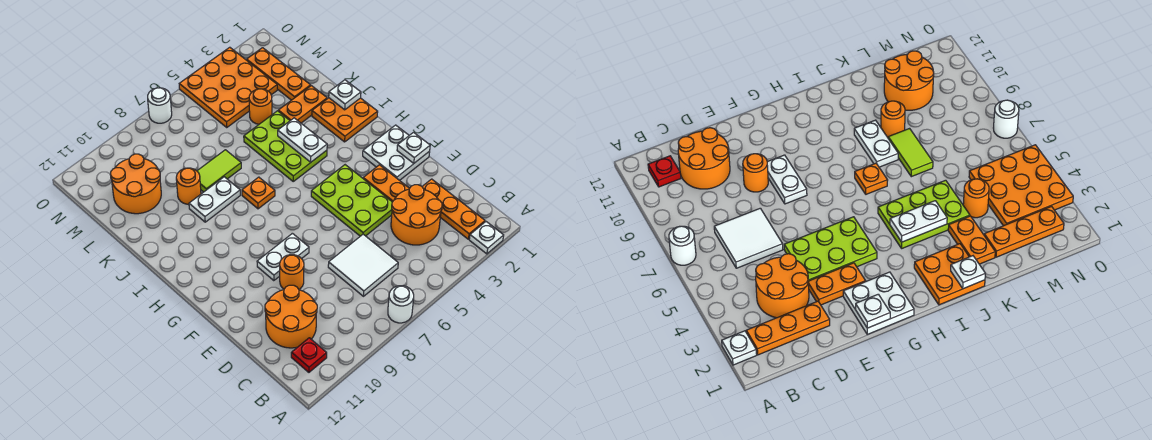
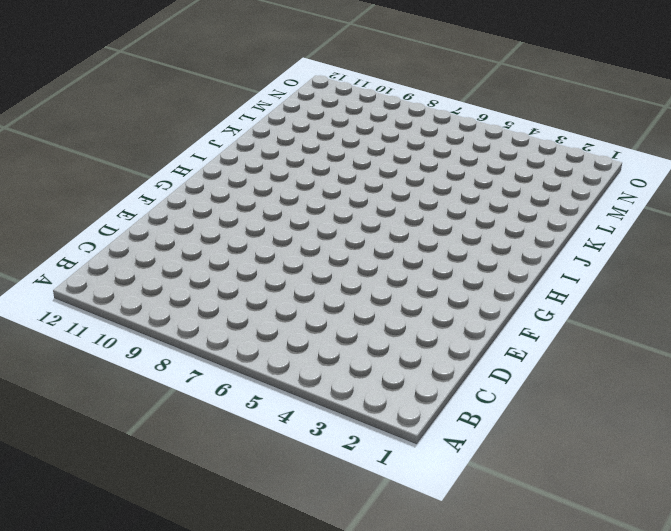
none -> white plate A2 level 1
none -> white round brick A7 level 1
none -> orange plate B2:D2 level 1

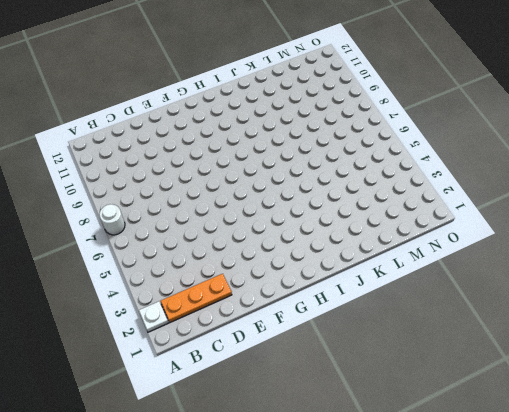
none -> red plate B11 level 1
none -> orange round brick C3:D4 level 1
none -> white tile C6:D7 level 1

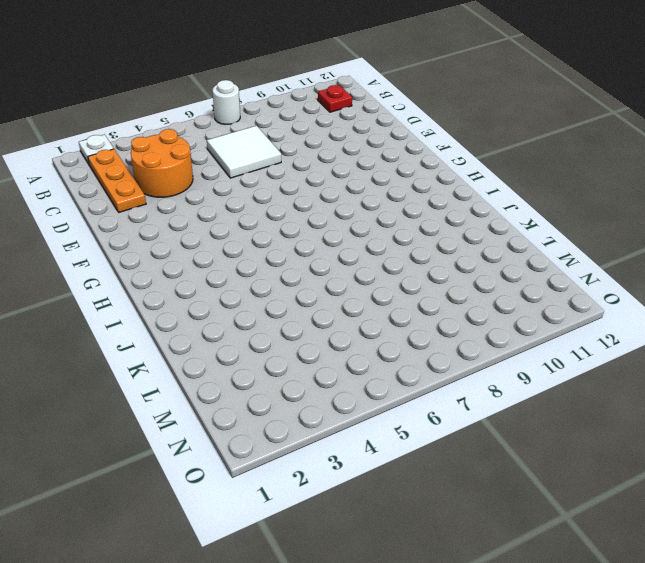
none -> orange round brick C10:D11 level 1
none -> orange plate E3:F3 level 1
none -> lime plate E4:G5 level 1

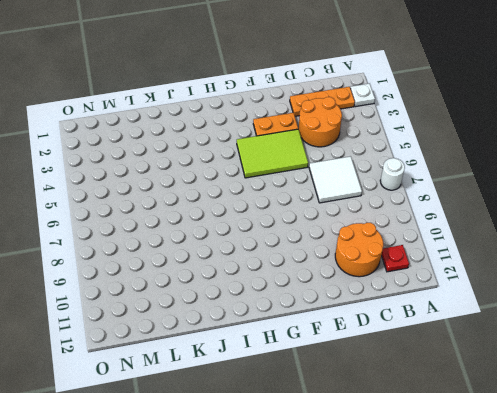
lime tile E4:G5 level 1 -> lime plate E4:G5 level 1
none -> orange round brick E9 level 1
none -> white plate F1:G2 level 1
none -> white plate F8:F9 level 1

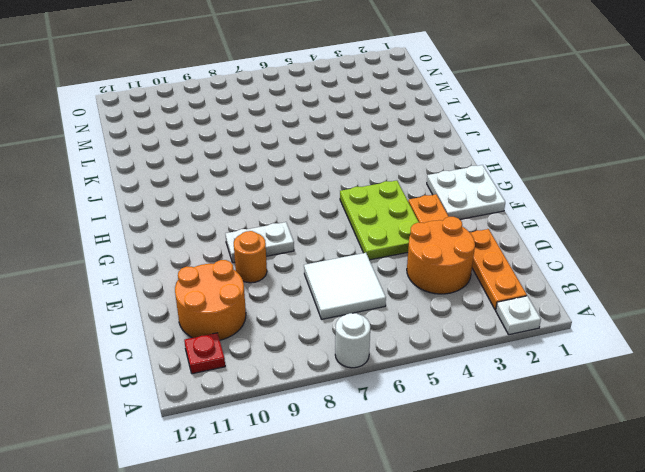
none -> orange plate I1:J2 level 1
none -> lime plate I4:K5 level 1
none -> orange plate I7 level 1

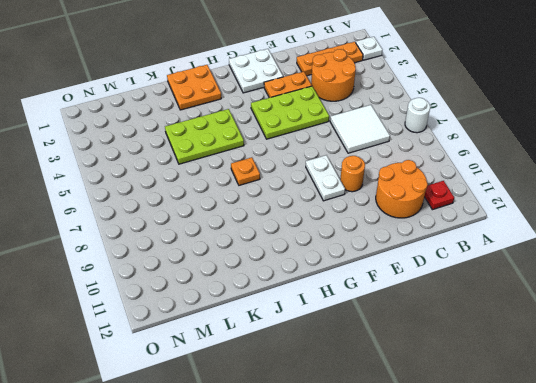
none -> white plate J8:J9 level 1
none -> orange plate K2:K3 level 1
none -> lime tile K7:K8 level 1

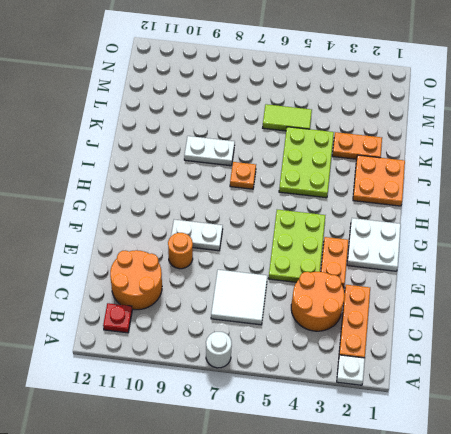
lime tile L5:L6 level 1 -> lime tile K7:K8 level 1
none -> orange round brick K9 level 1
none -> orange plate L2:N2 level 1
none -> orange round brick L4 level 1

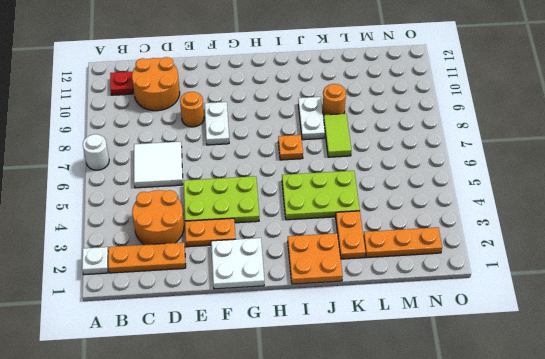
none -> orange round brick L4 level 1
none -> orange round brick L10:M11 level 1
none -> orange plate M3:O5 level 1

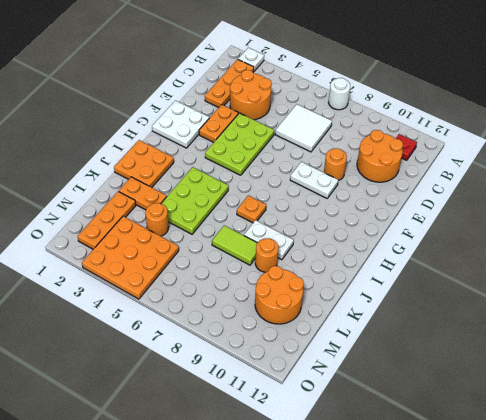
none -> white round brick O7 level 1
none -> white plate F1 level 2
none -> white plate I4:J4 level 2

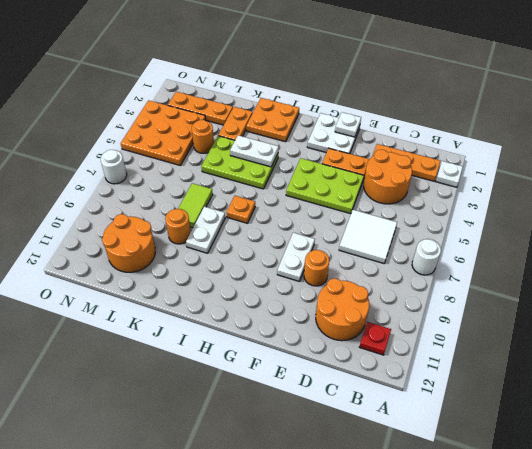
none -> white plate J1 level 2

